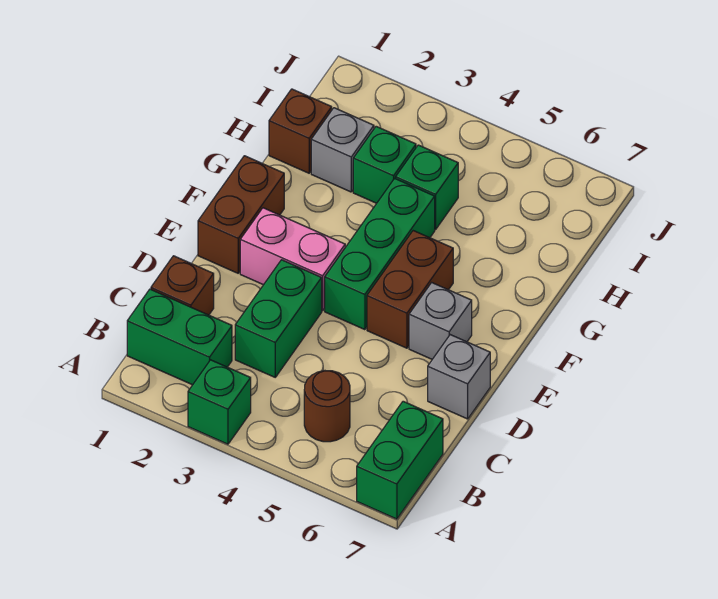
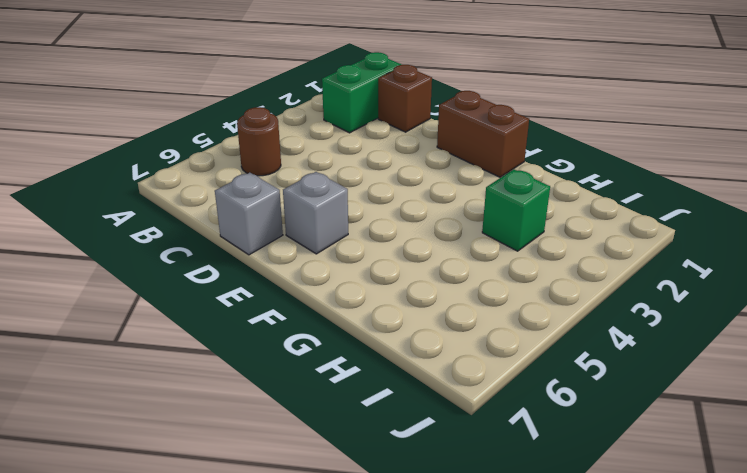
none -> green brick A3 level 1
none -> green brick A7:B7 level 1
none -> green brick C3:D3 level 1

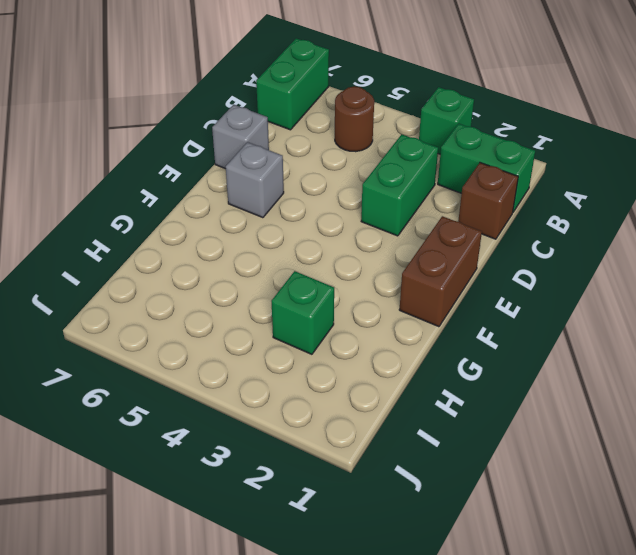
none -> pink brick E2:E3 level 1
none -> green brick E4:G4 level 1
none -> brown brick E5:F5 level 1

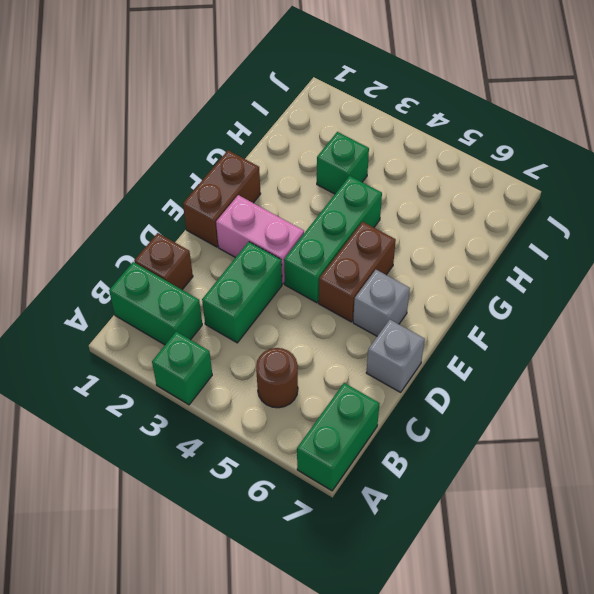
none -> brown brick H1 level 1
none -> grey brick H2 level 1
none -> green brick H4 level 1

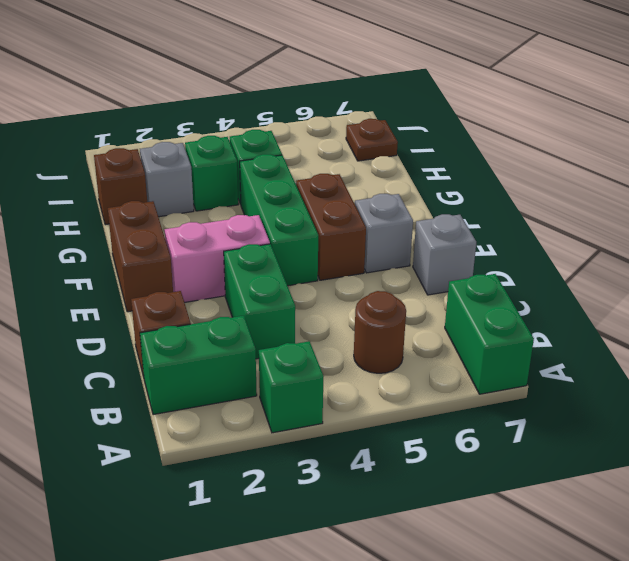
brown plate I7 level 1 -> none

